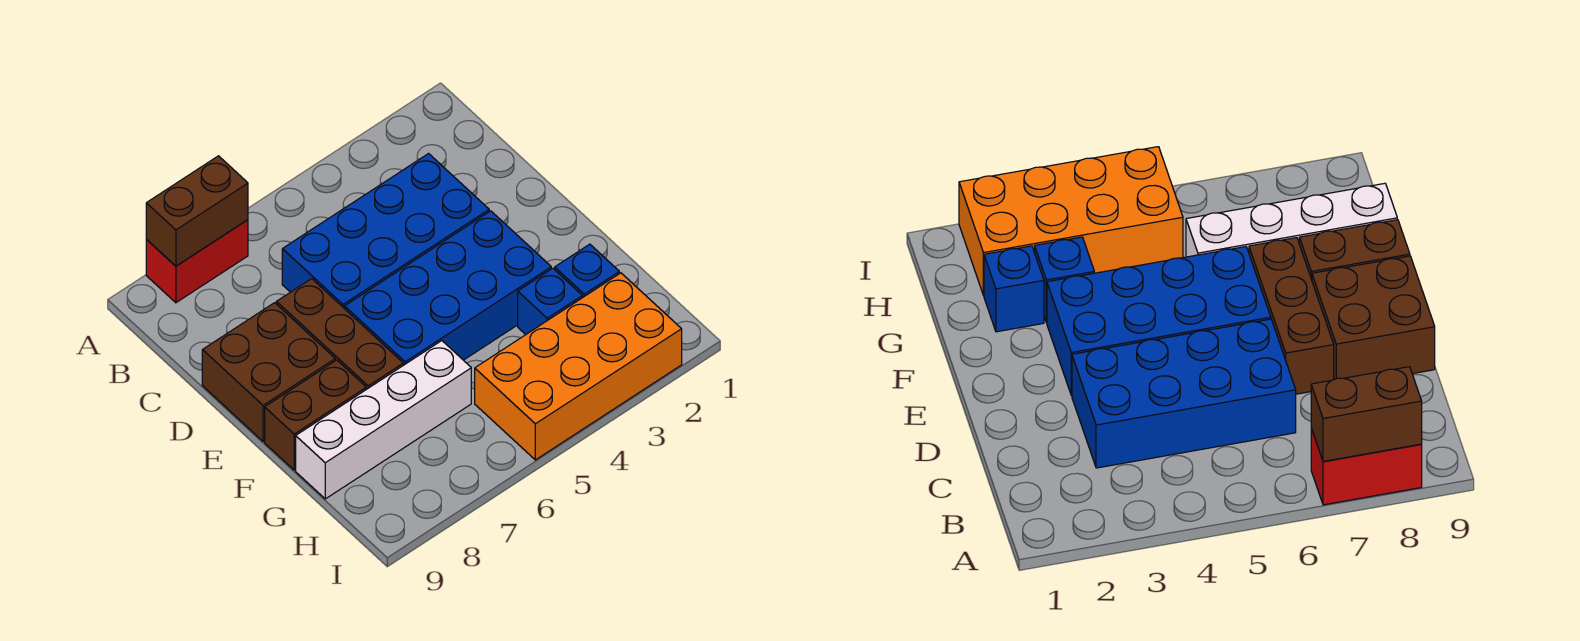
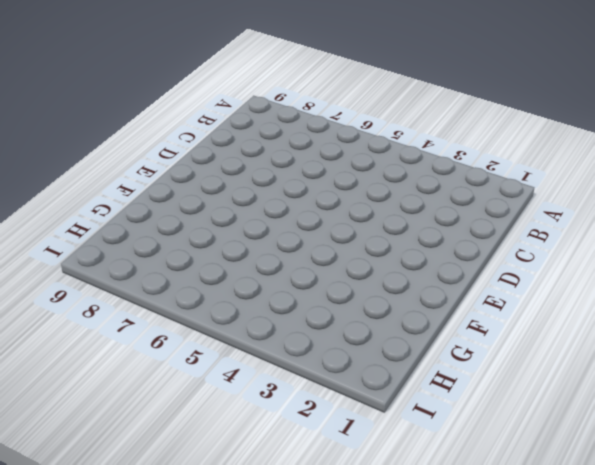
none -> red brick A7:A8 level 1
none -> blue brick C3:D6 level 1

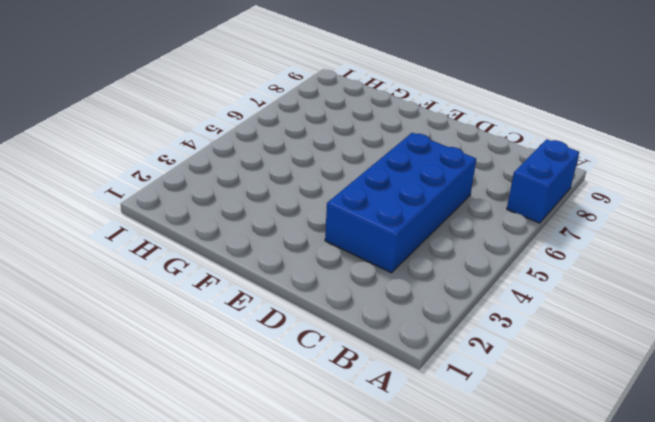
blue brick A7:A8 level 1 -> red brick A7:A8 level 1
none -> brown brick D7:F7 level 1
none -> brown brick D8:E9 level 1

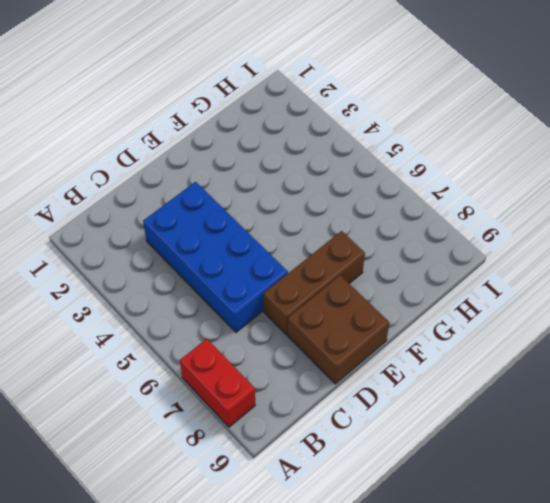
none -> blue brick E3:F6 level 1
none -> brown brick F8:F9 level 1

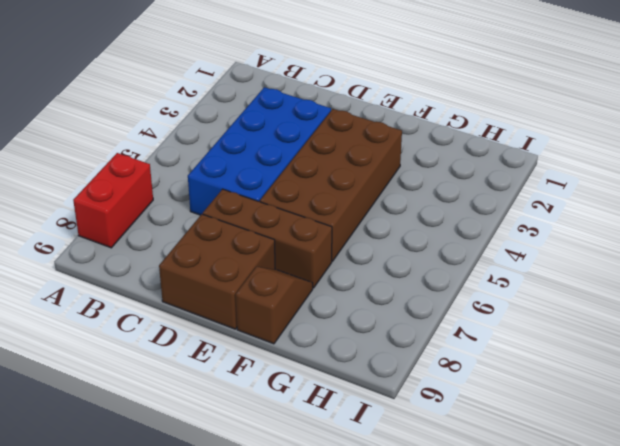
brown brick E3:F6 level 1 -> blue brick E3:F6 level 1
brown slope F8:F9 level 1 top 9 -> brown brick F8:F9 level 1
none -> blue brick G2 level 1
none -> blue brick G3 level 1

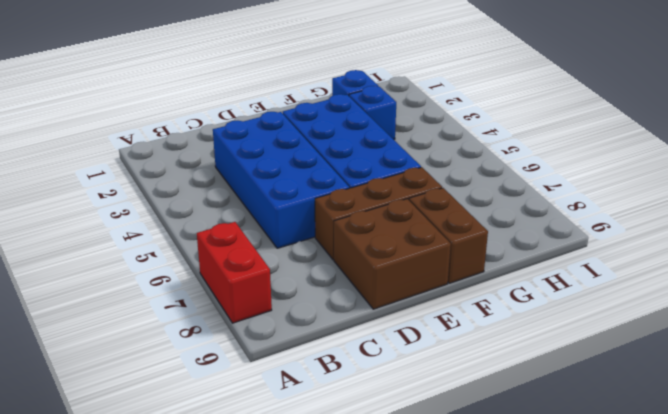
none -> white brick G6:G9 level 1
none -> orange brick H2:I5 level 1

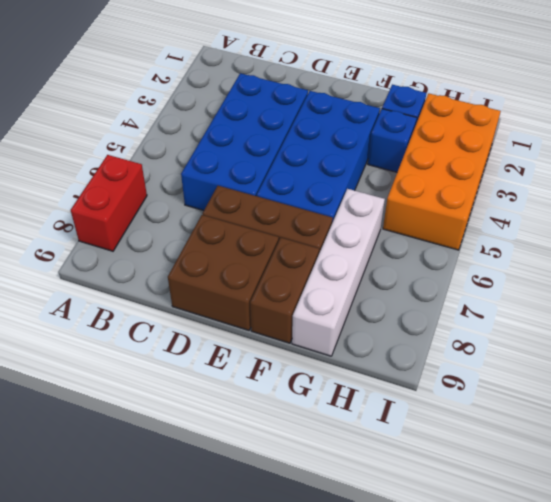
none -> brown brick A7:A8 level 2

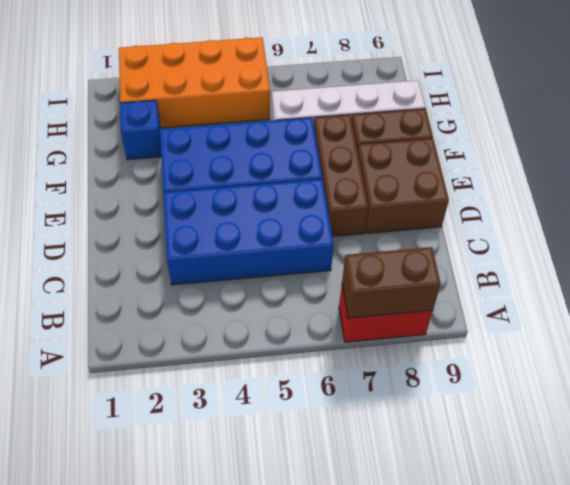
none -> blue brick G3 level 1

